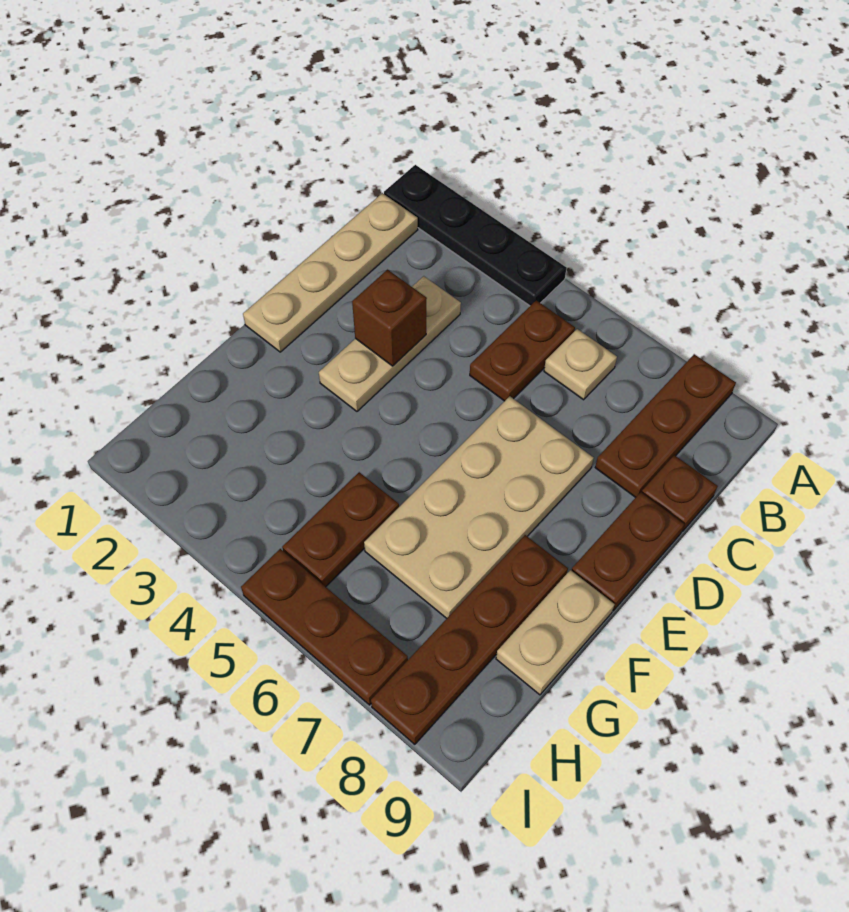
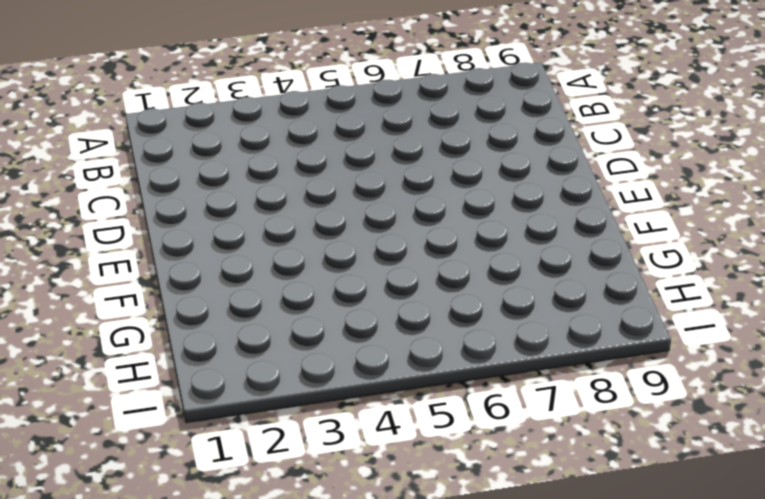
none -> black plate A1:A4 level 1
none -> brown plate A8:C8 level 1
none -> tan plate B1:E1 level 1

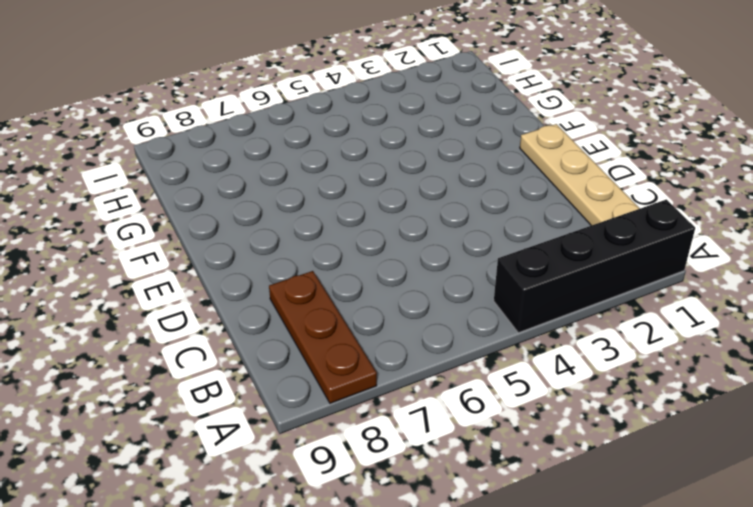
black brick A1:A4 level 1 -> black plate A1:A4 level 1
none -> brown plate B5:C5 level 1
none -> tan plate B6 level 1
none -> tan plate C3:E3 level 1

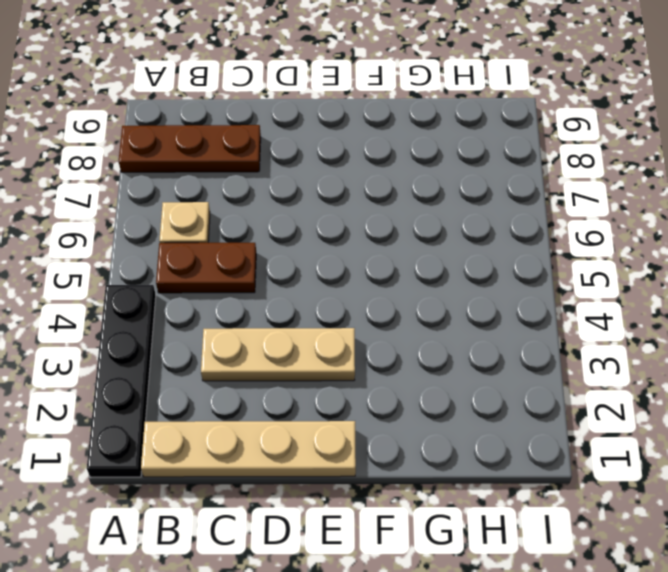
none -> brown plate C9 level 1
none -> tan plate D6:G7 level 1
none -> brown plate D9:E9 level 1

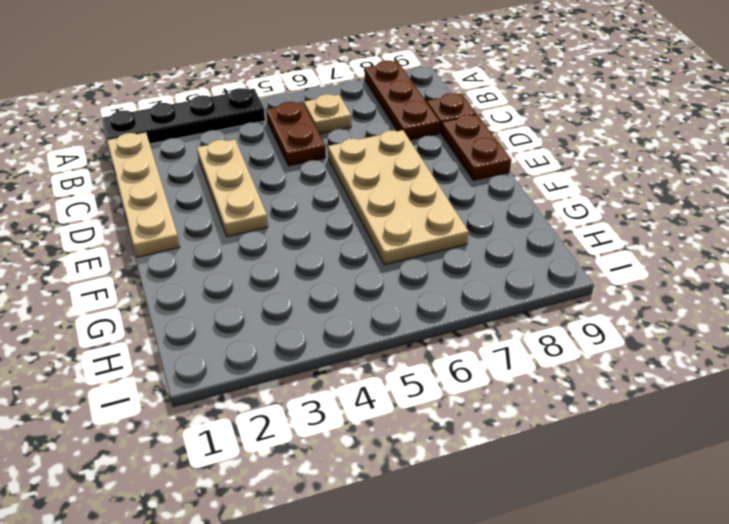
none -> brown plate F8:I8 level 1
none -> tan plate F9:G9 level 1
none -> brown plate G5:H5 level 1

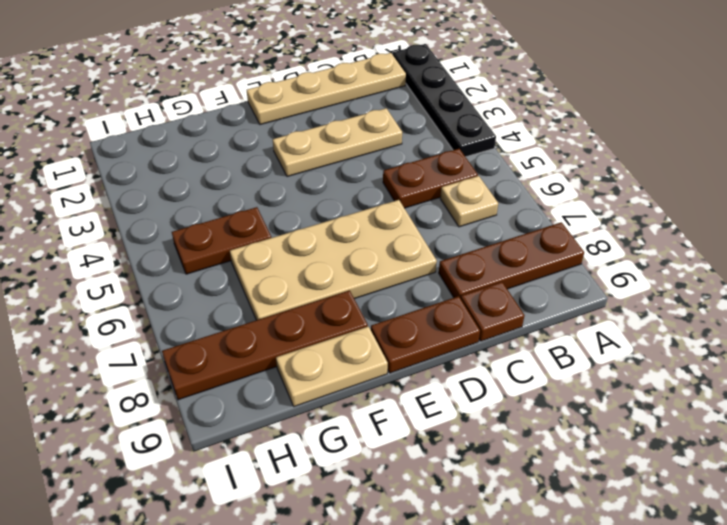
none -> brown plate I5:I7 level 1
none -> brown brick D3 level 2

